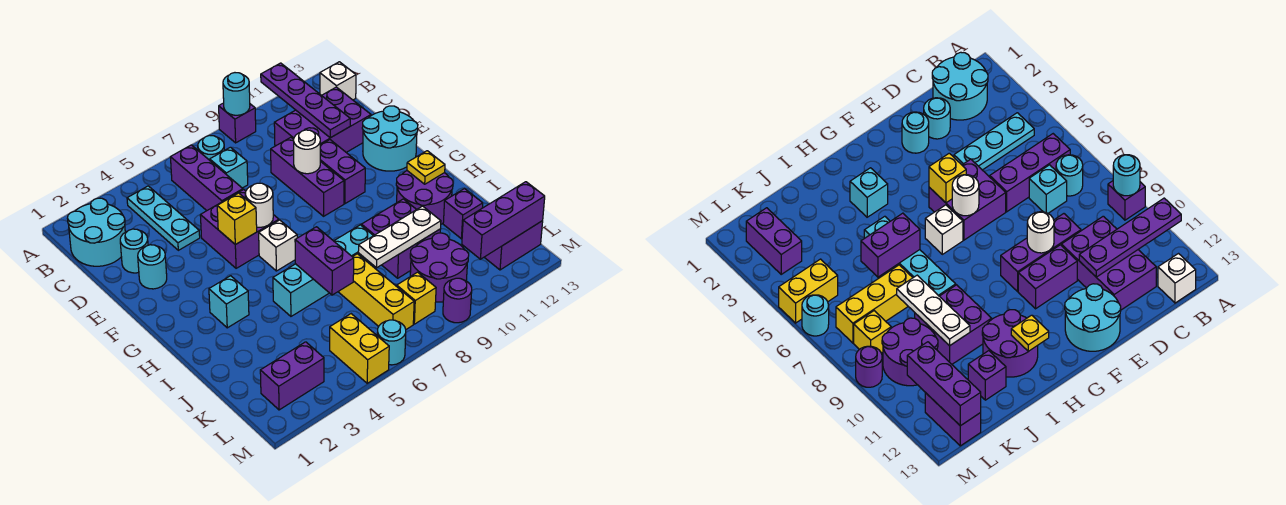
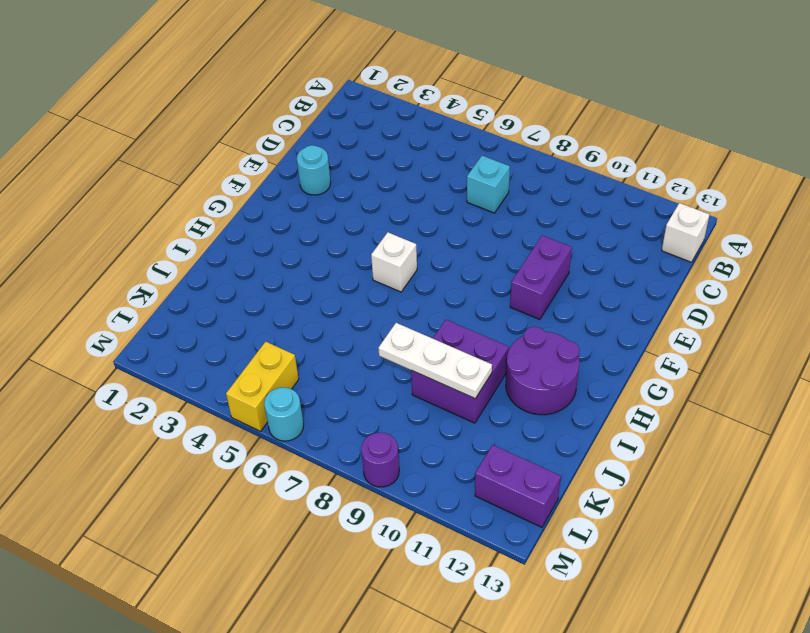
none -> purple brick A9 level 1
none -> cyan round brick B1:C2 level 1
none -> cyan plate B4:D4 level 1
none -> purple brick B6:D6 level 1

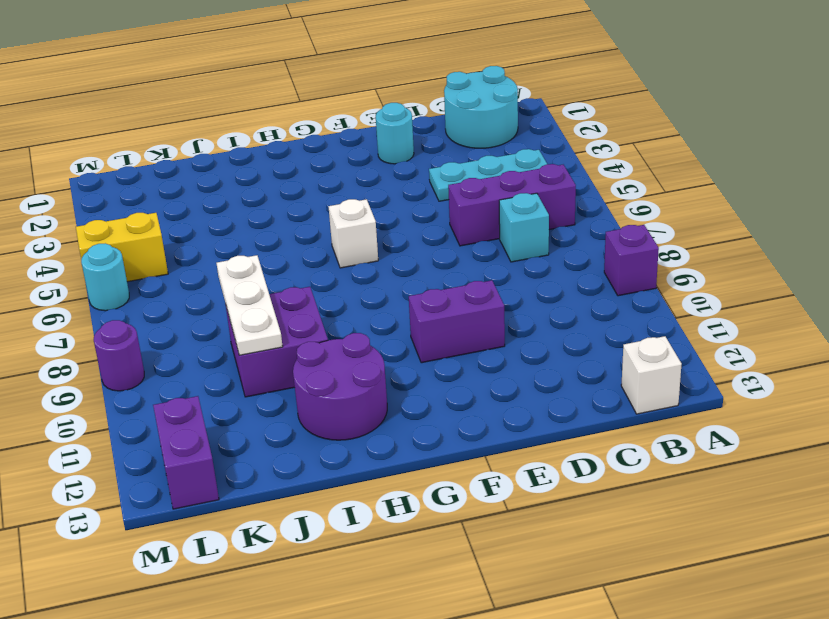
none -> cyan round brick B7 level 1
none -> purple brick C10:D12 level 1
none -> cyan round brick D2 level 1
none -> purple brick D9:F9 level 1

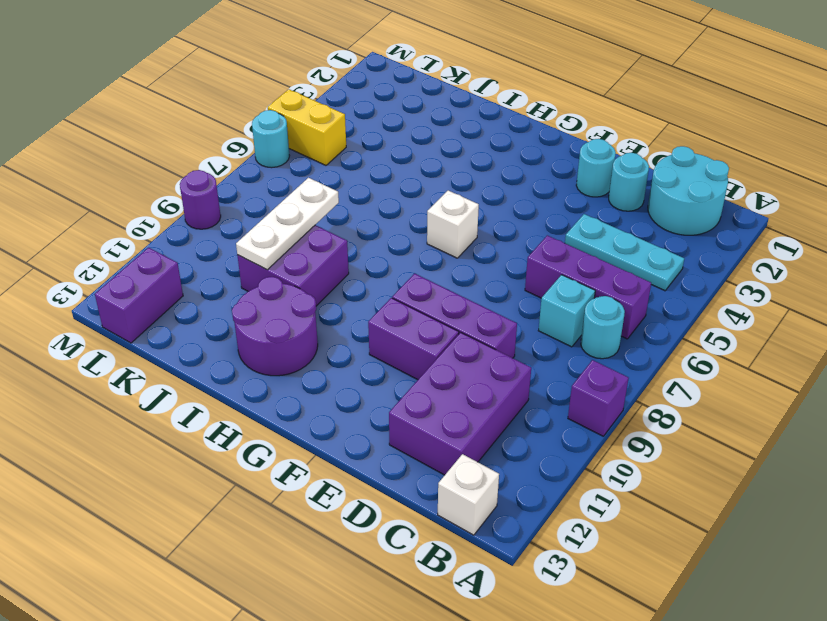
none -> purple brick E5:F6 level 1
none -> cyan round brick E12:F13 level 1
none -> cyan brick H3 level 1
none -> cyan brick I5:I8 level 1

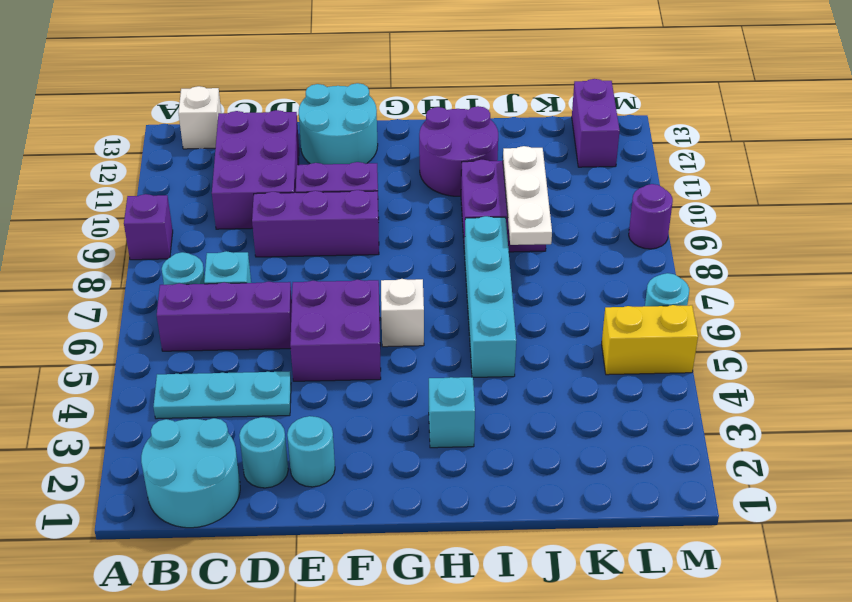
none -> yellow brick J7:L7 level 1
none -> purple brick J12 level 1
none -> purple round brick K9:L10 level 1
none -> purple brick L2:L3 level 1

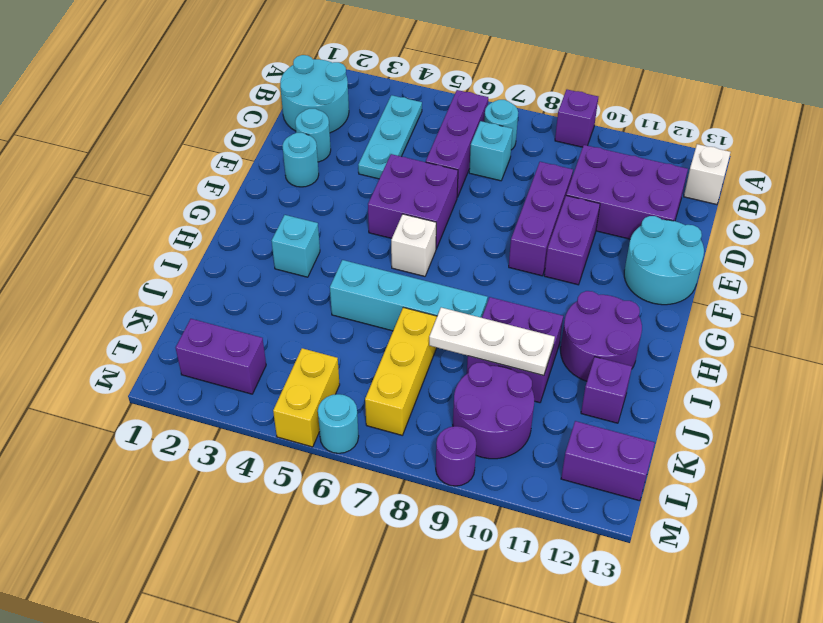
none -> yellow brick L8 level 1
none -> cyan round brick A9 level 2
none -> purple plate A11:D11 level 2
none -> white round brick E9 level 2

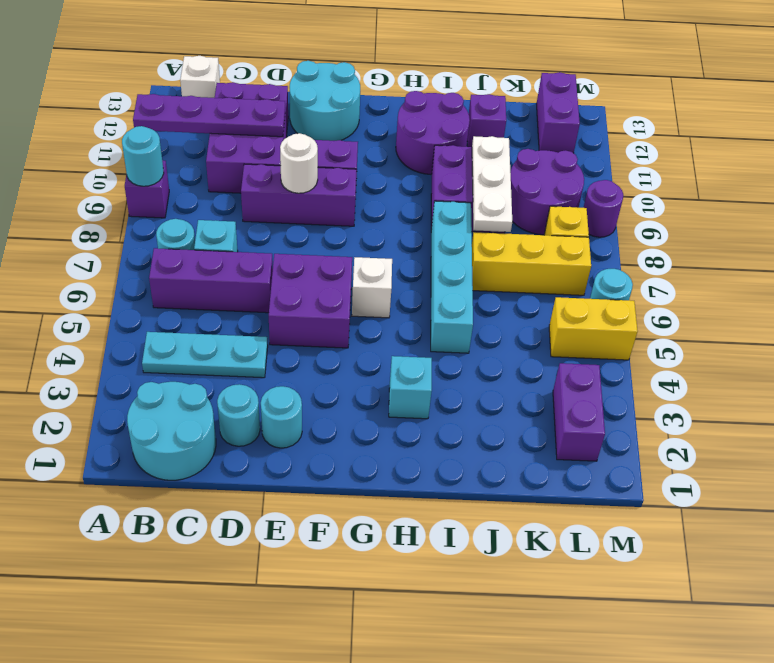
none -> yellow brick F5 level 2
none -> white round brick F6 level 2
none -> yellow plate H12 level 2
none -> purple brick I6:J6 level 2

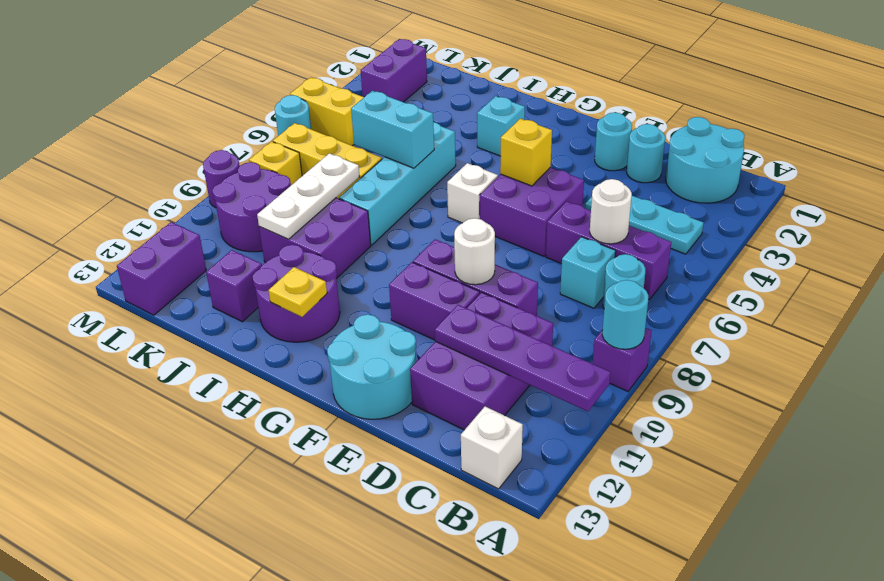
white round brick C6 level 2 -> white round brick F6 level 2
cyan brick I6:J6 level 2 -> purple brick I6:J6 level 2
none -> purple brick L11:L13 level 2

